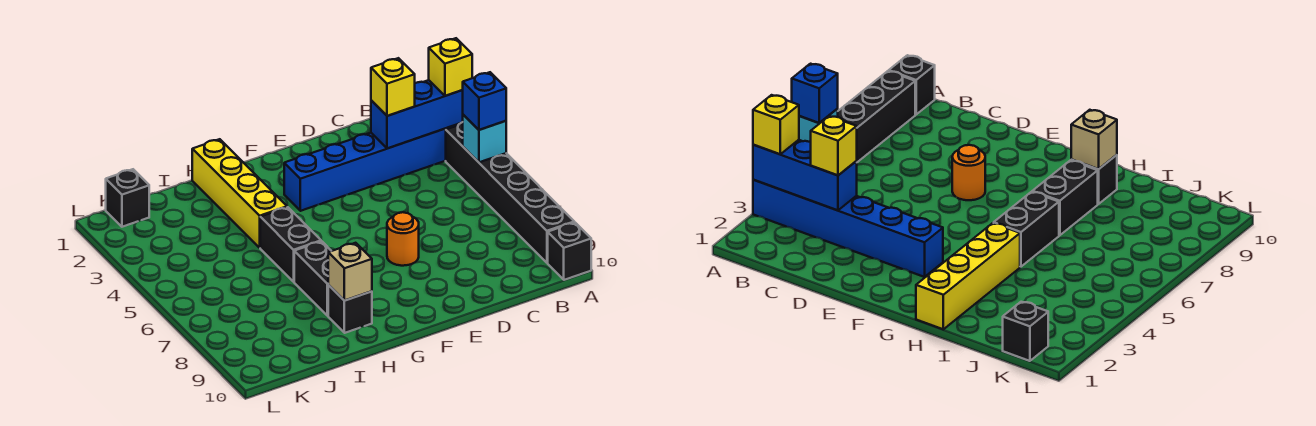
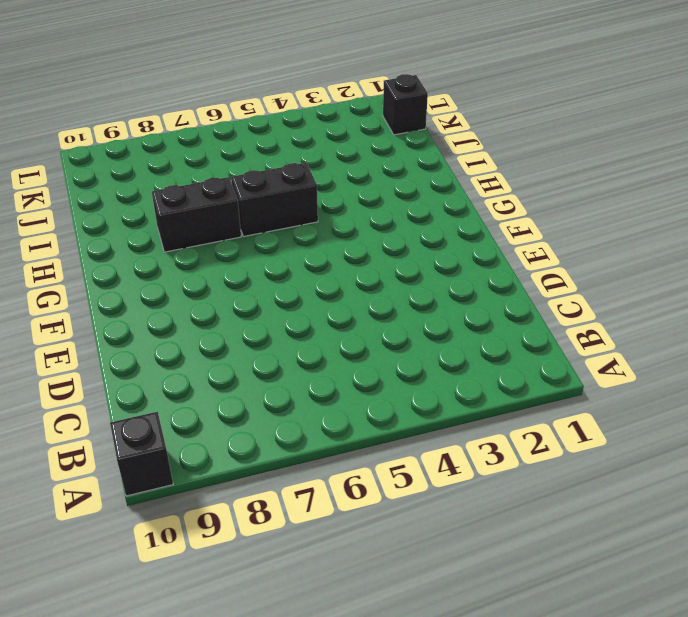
none -> blue brick A3:F3 level 1
none -> black brick A4:A9 level 1
none -> orange round brick E7 level 1

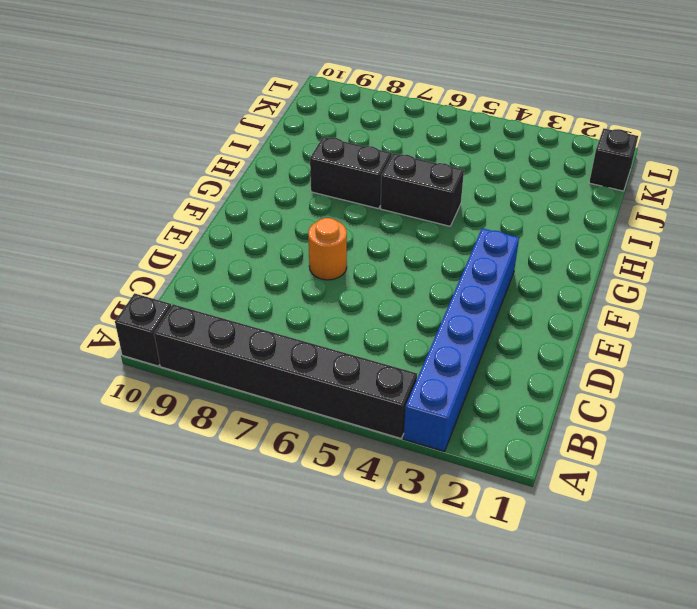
none -> yellow brick H1:H4 level 1
none -> black brick H9 level 1
none -> blue brick A3:C3 level 2

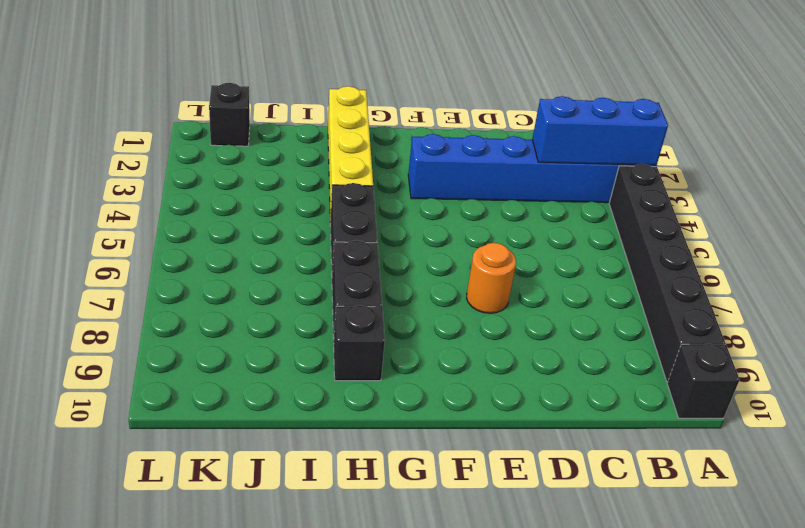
none -> cyan brick A5 level 2
none -> tan brick H9 level 2
none -> yellow brick A3 level 3

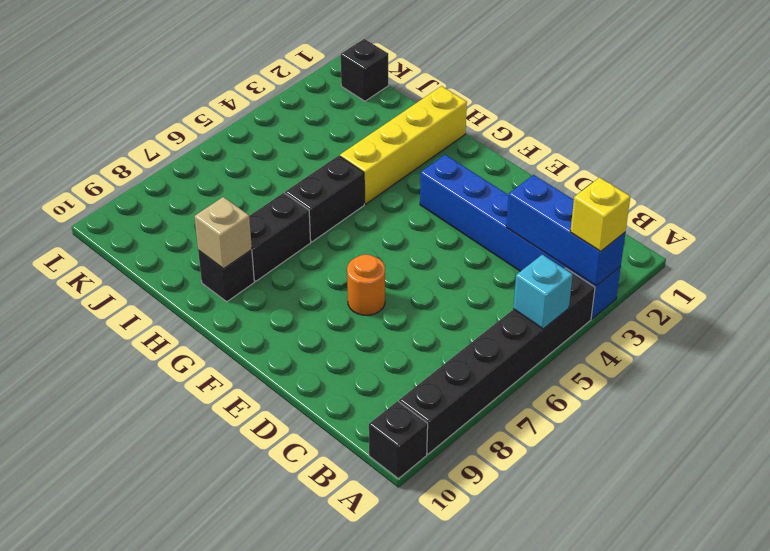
none -> blue brick A5 level 3
none -> yellow brick C3 level 3

